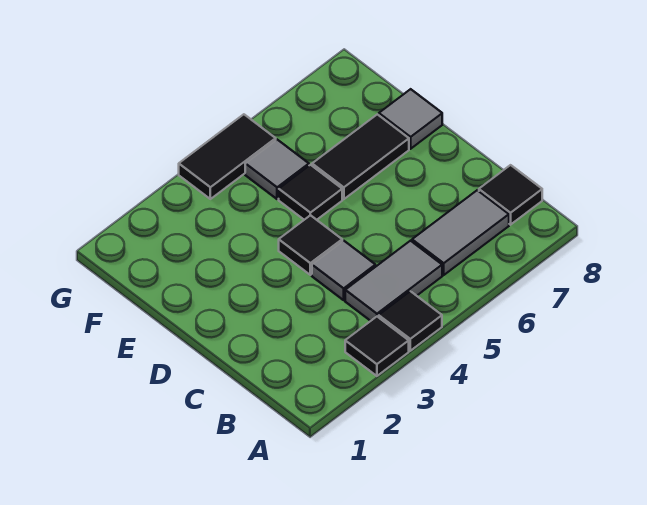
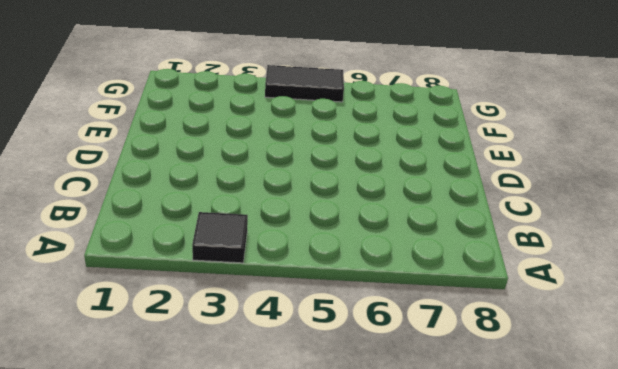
none -> black tile A4 level 1
none -> grey tile B4:B5 level 1
none -> grey tile B6:B7 level 1

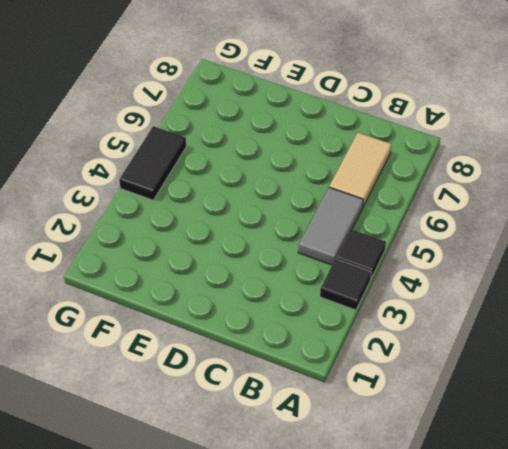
tan tile B6:B7 level 1 -> grey tile B6:B7 level 1
none -> black tile B8 level 1
none -> grey tile C4 level 1
none -> black tile D4 level 1

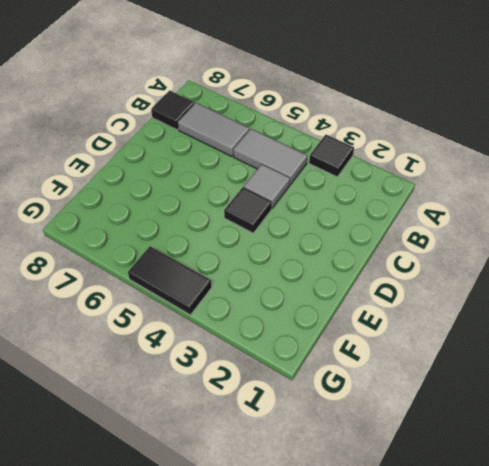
none -> black tile A4 level 1
none -> black tile E5 level 1
none -> black tile E6:E7 level 1

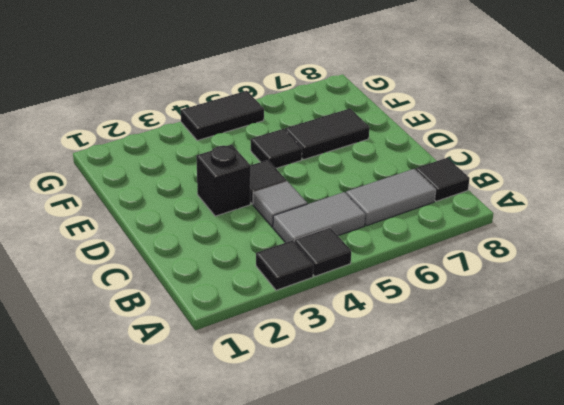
black brick D3 level 1 -> none
none -> grey tile E8 level 1
none -> grey tile F5 level 1

